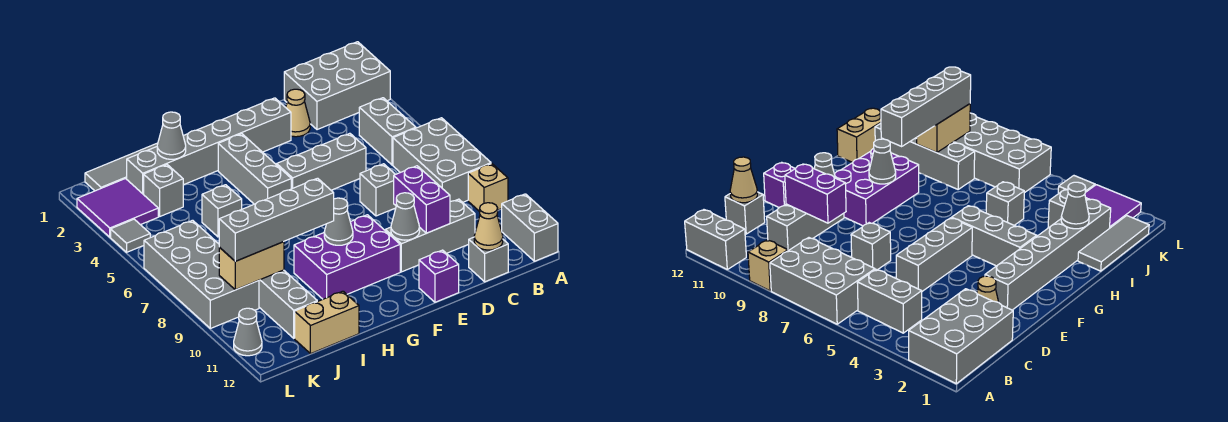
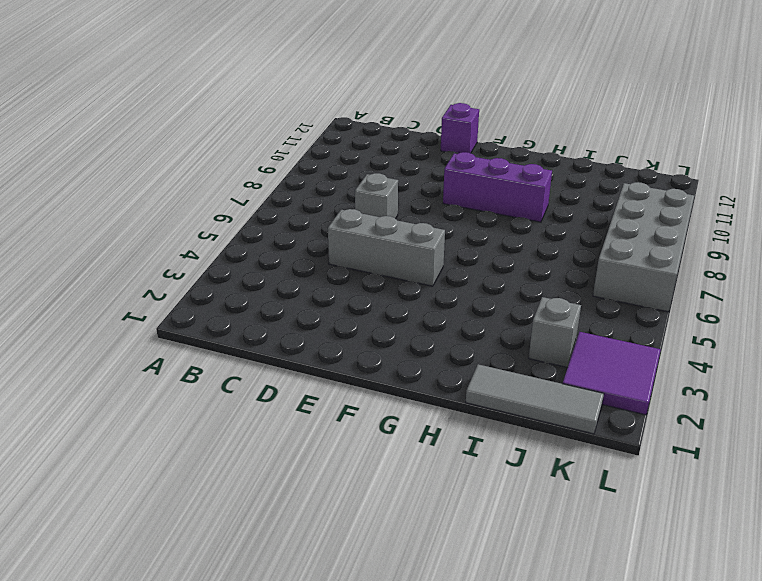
purple brick F9:H9 level 1 -> purple brick F9:H10 level 1
none -> grey brick A1:C2 level 1
none -> grey brick A6:B8 level 1
none -> tan brick A9 level 1
none -> grey brick A11:A12 level 1

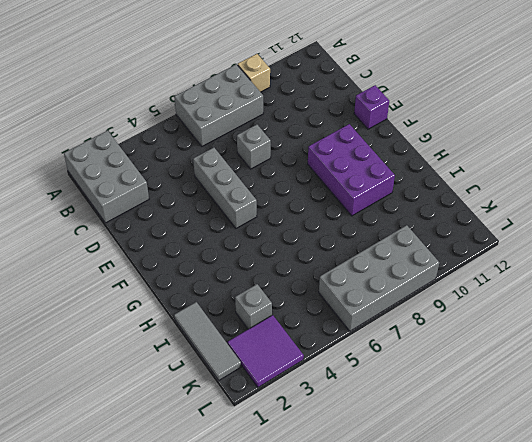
none -> grey brick A11:A12 level 1
none -> grey brick B4:B5 level 1
none -> grey brick C10:E10 level 1
none -> grey brick C12 level 1

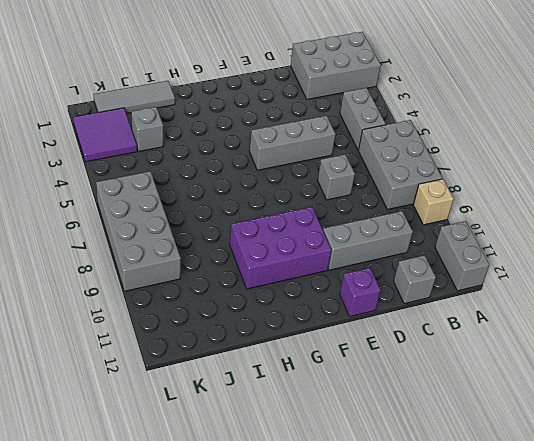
none -> tan cone D2 level 1
none -> grey brick E2:J2 level 1
none -> grey brick G3:G5 level 1
none -> grey brick I5 level 1

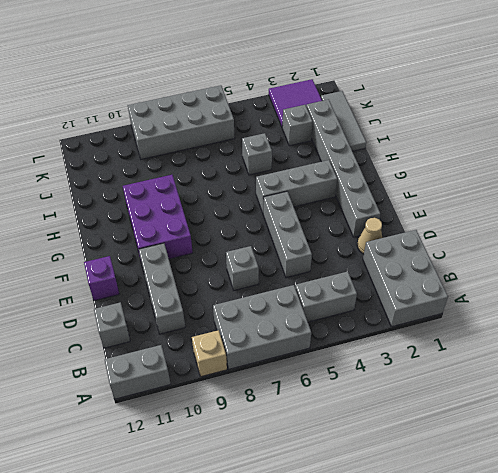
none -> tan brick I12:J12 level 1
none -> grey brick J8:J11 level 1
none -> grey tile L4 level 1
none -> grey cone L11 level 1

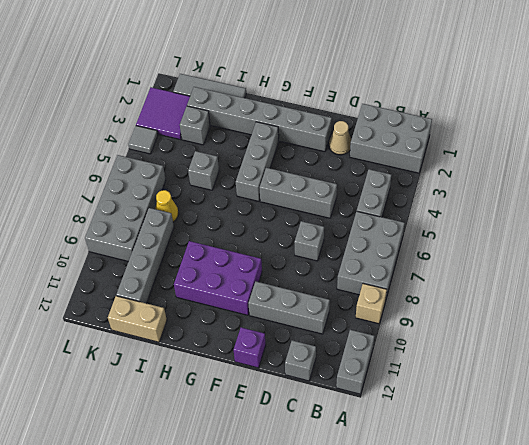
yellow cone J7 level 1 -> none
none -> grey cone L11 level 1
none -> tan cone C12 level 2
none -> purple brick D9:D10 level 2
none -> grey cone E10 level 2

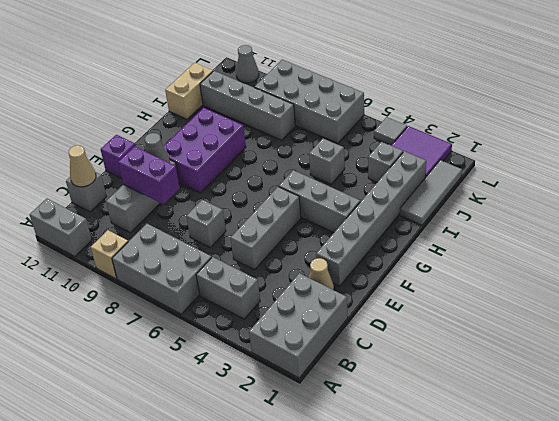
none -> grey cone G9 level 2
none -> grey cone I2 level 2
none -> tan brick J9:K9 level 2
none -> grey brick H9:K9 level 3

